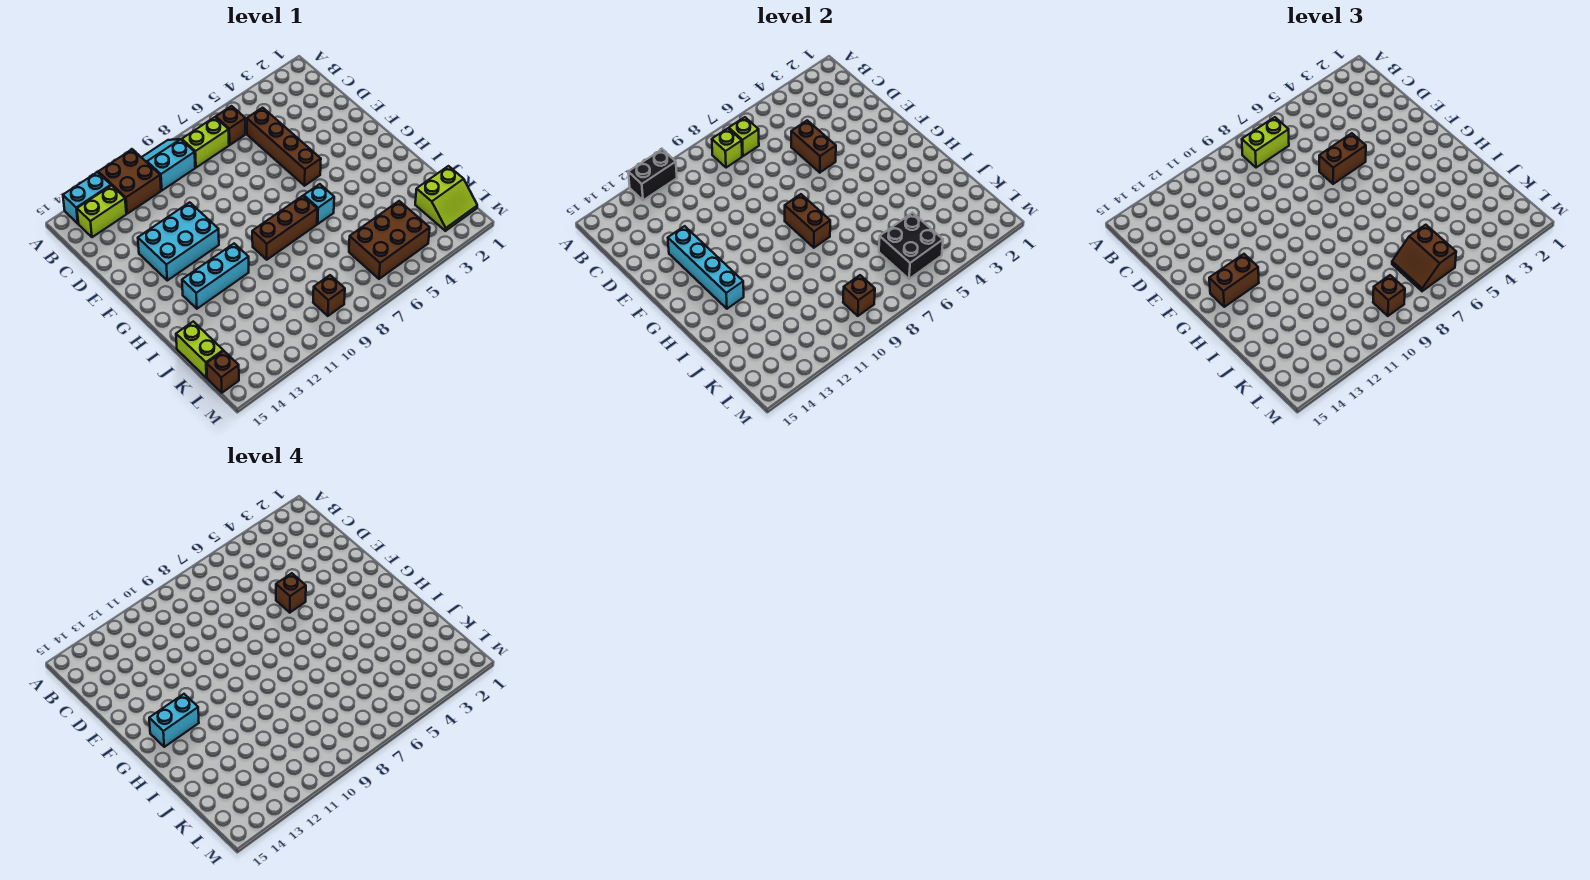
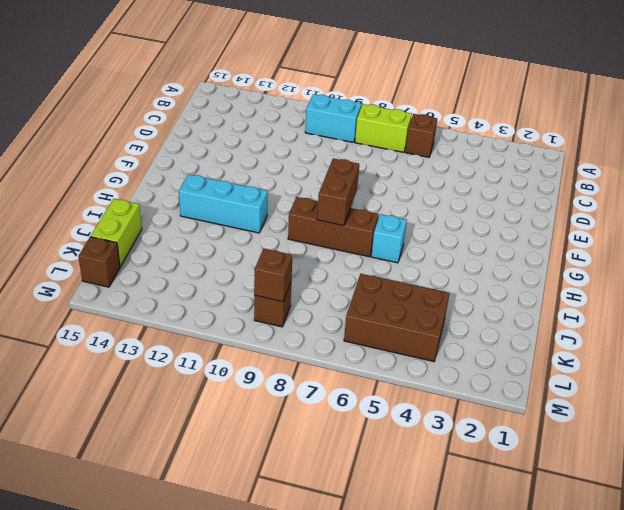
none -> brown brick A11:B12 level 1
none -> cyan brick A13:A14 level 1
none -> lime brick B13:B14 level 1
none -> brown brick C5:F5 level 1

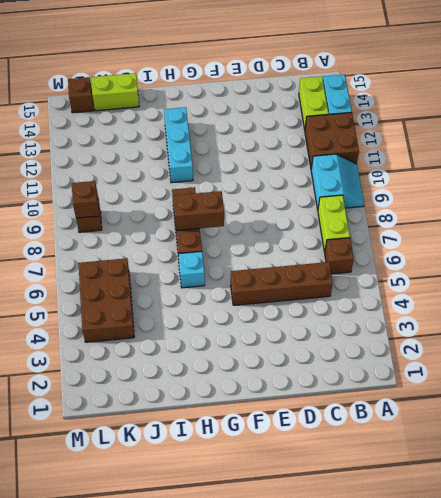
none -> cyan brick E11:F13 level 1
none -> lime slope K1:L2 level 1 top K
none -> black brick A11:A12 level 2
none -> lime brick B7 level 2

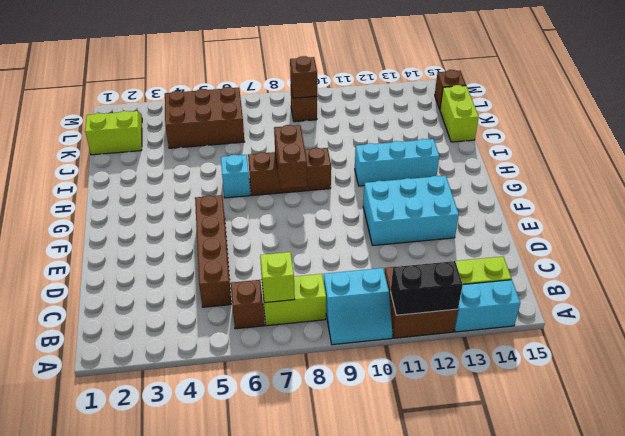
none -> lime brick B8 level 2
none -> brown brick D5:E5 level 2
none -> cyan brick E13:H13 level 2
none -> black brick K5:L6 level 2

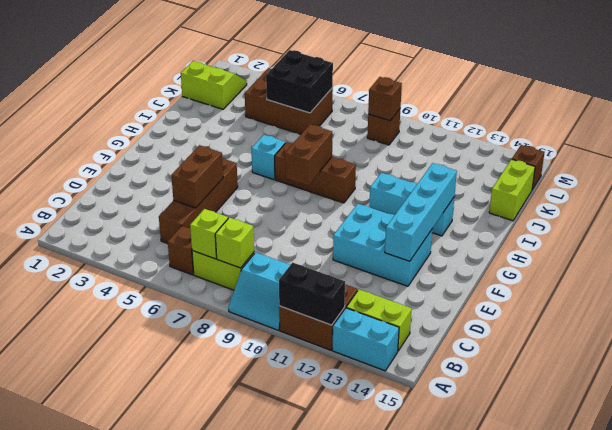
none -> lime brick B7:B8 level 3
none -> brown brick E5:E6 level 3
none -> brown brick G13:G14 level 3
none -> brown slope K6:L7 level 3 top 6

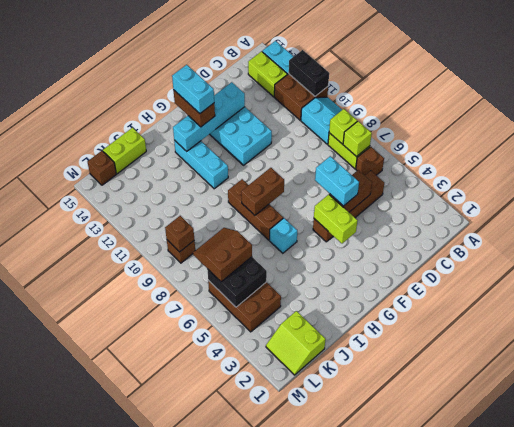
cyan brick E5:E6 level 3 -> brown brick E5:E6 level 3
lime brick F4:F5 level 2 -> lime brick B7:B8 level 3
none -> brown brick L9 level 3
none -> brown brick E5 level 4

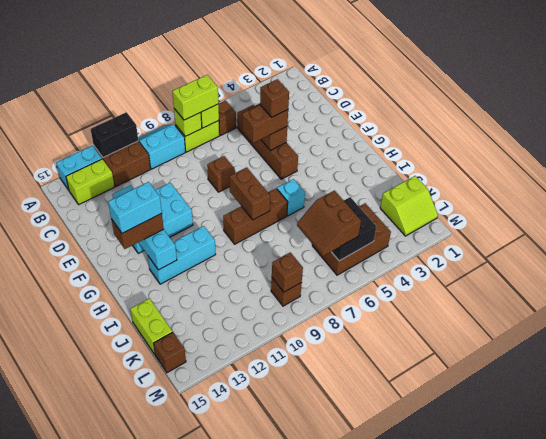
brown brick E8 level 1 -> brown brick L9 level 3

